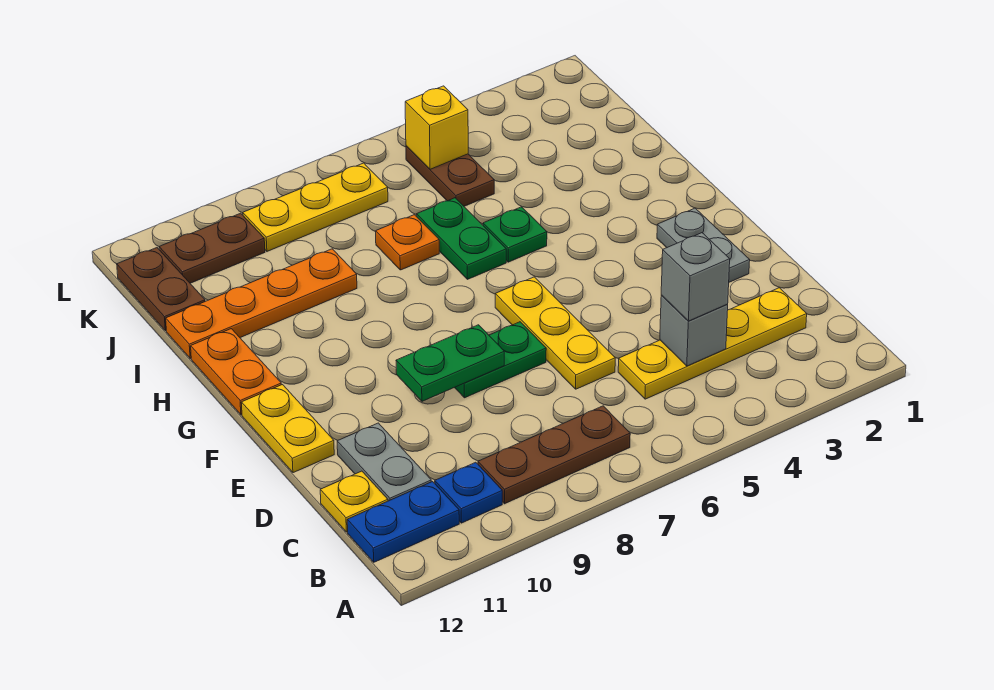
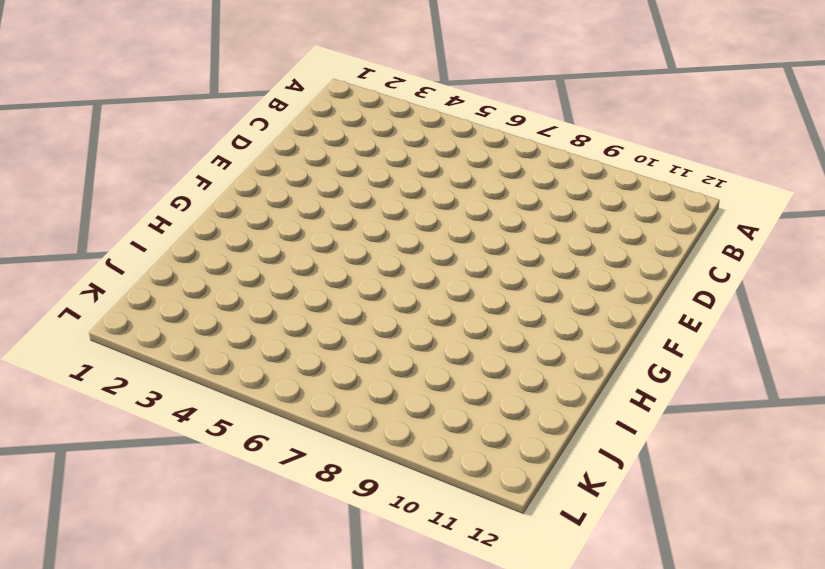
none -> brown plate B7:B9 level 1
none -> blue plate B10 level 1
none -> blue plate B11:B12 level 1

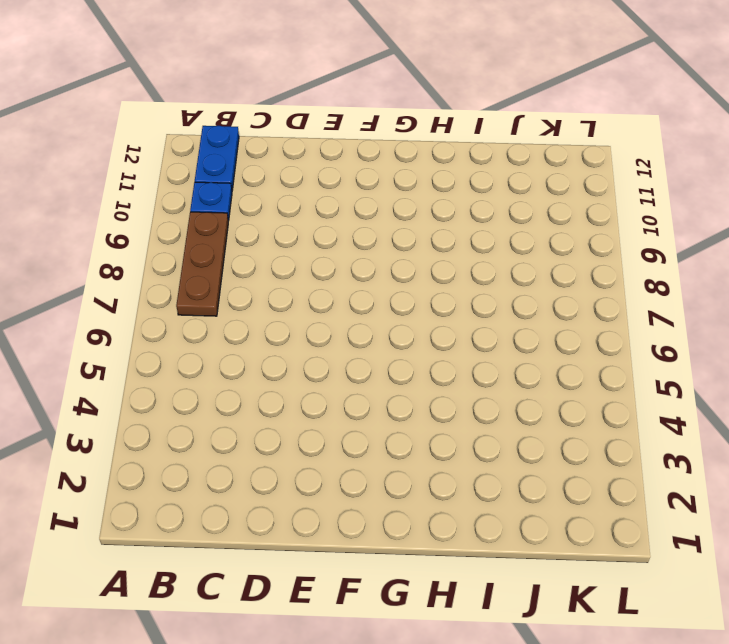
none -> yellow plate C2:C5 level 1
none -> grey plate C11:D11 level 1
none -> yellow plate C12 level 1

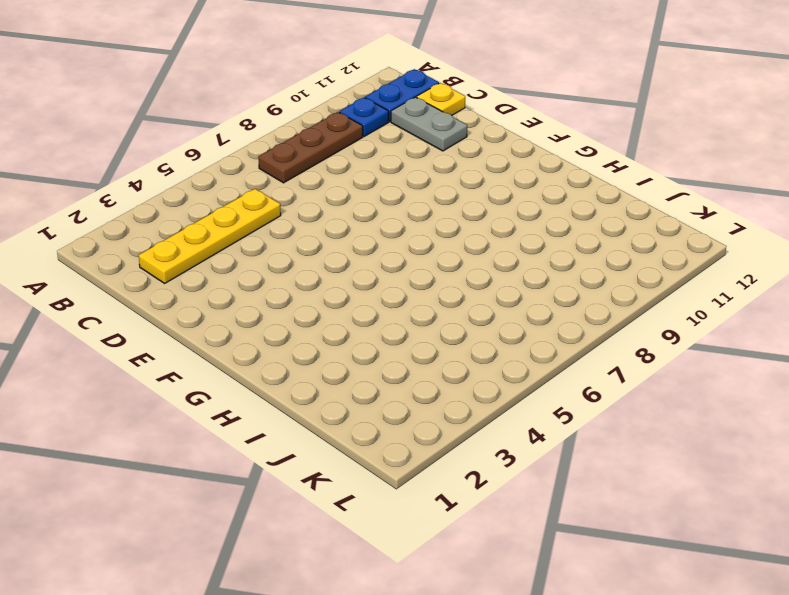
none -> yellow plate D6:F6 level 1
none -> grey plate E2:F2 level 1
none -> green plate E7:E8 level 1

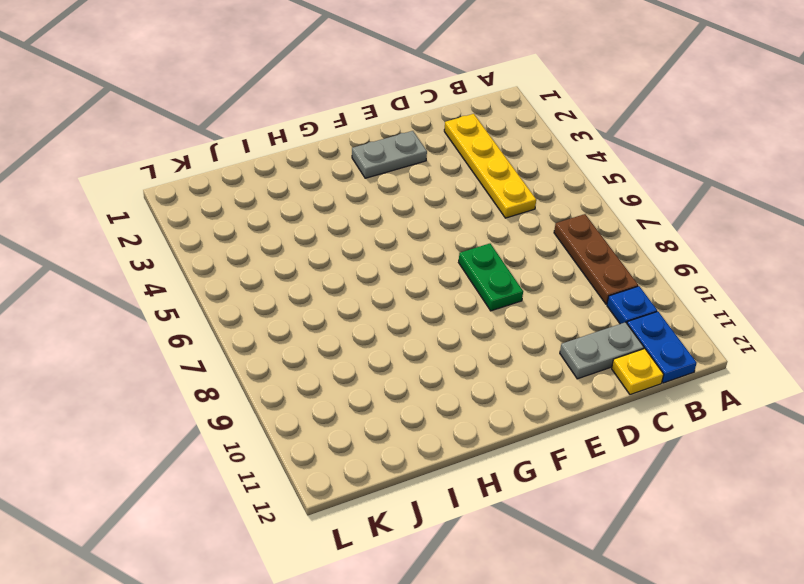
none -> yellow plate D6:F6 level 1
none -> yellow plate E12:F12 level 1
none -> orange plate G12:H12 level 1

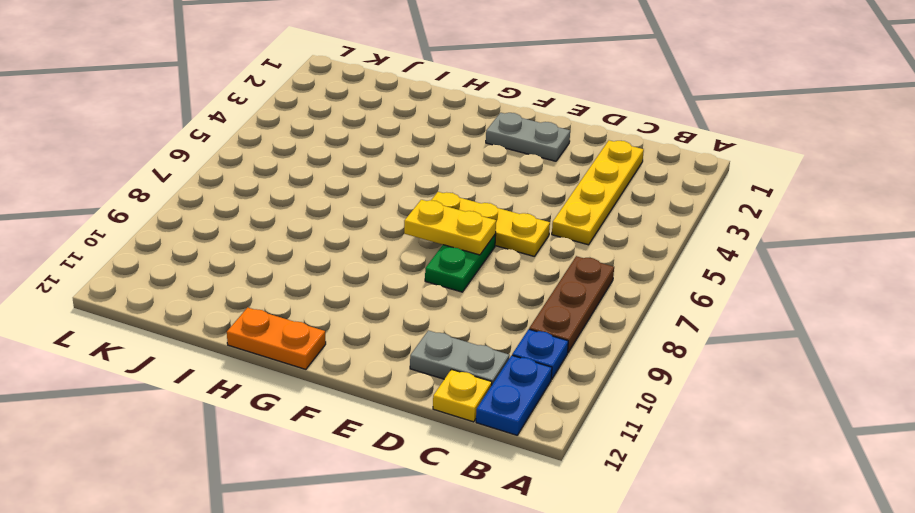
yellow plate E7:F7 level 2 -> yellow plate E12:F12 level 1
none -> green plate H5 level 1
none -> green plate H6:I6 level 1
none -> orange plate I7 level 1

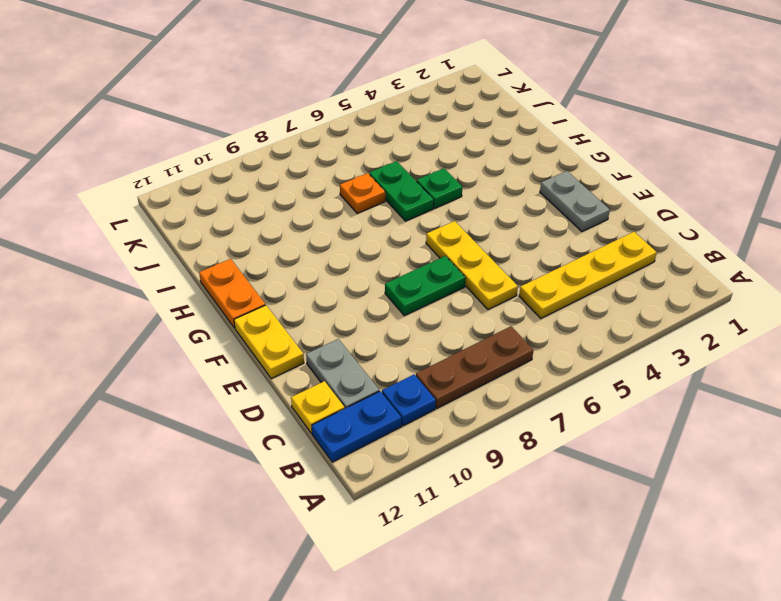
none -> orange plate I9:I12 level 1
none -> brown plate J5:K5 level 1
none -> brown plate J12:K12 level 1

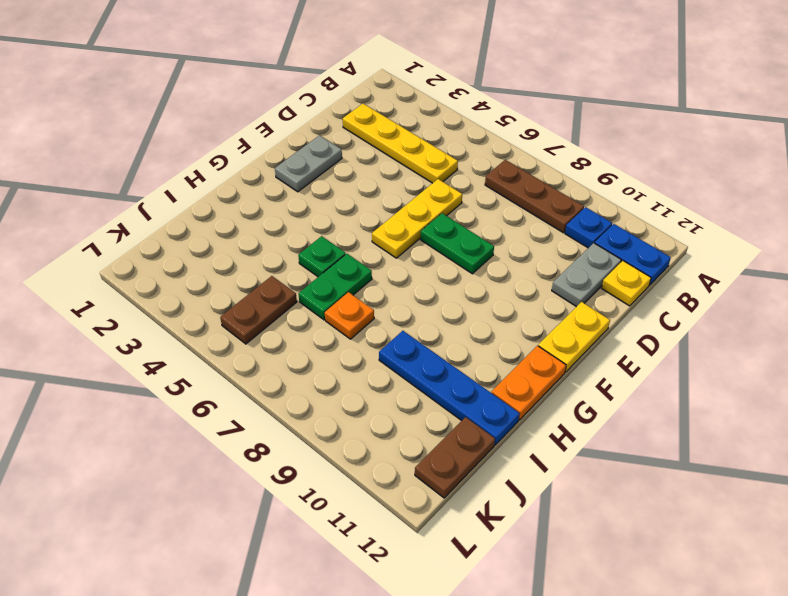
blue plate I9:I12 level 1 -> orange plate I9:I12 level 1
none -> yellow plate K7:K9 level 1
none -> brown plate K10:K11 level 1
none -> grey brick C4 level 2

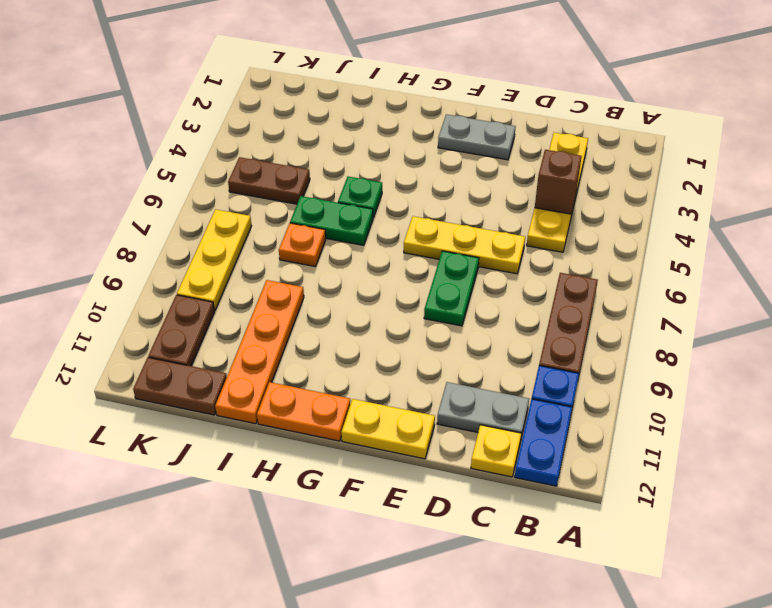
brown brick C4 level 2 -> grey brick C4 level 2
none -> green plate E8:E9 level 2
none -> yellow brick K5 level 2
none -> grey brick C4 level 3

